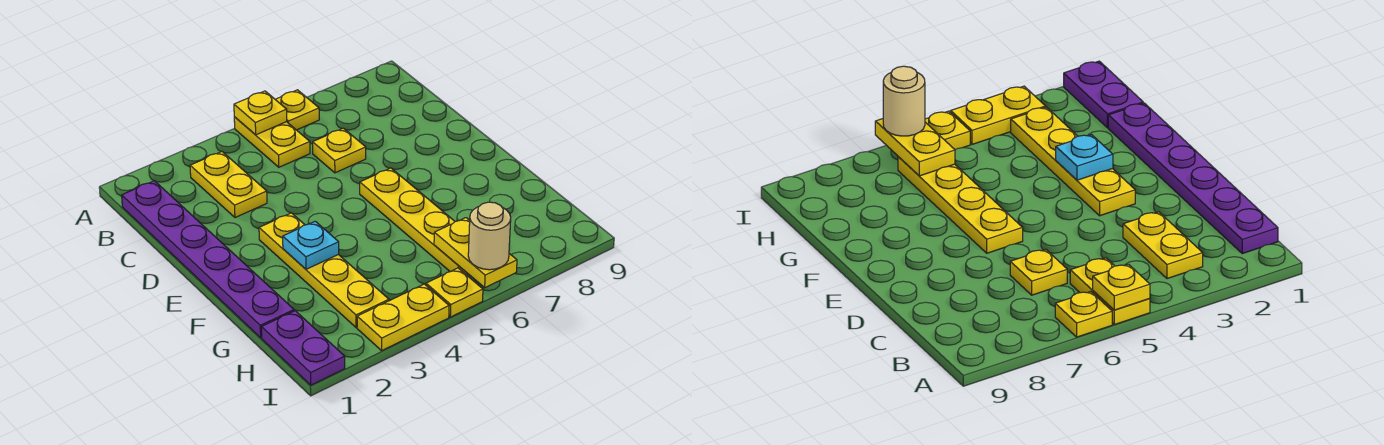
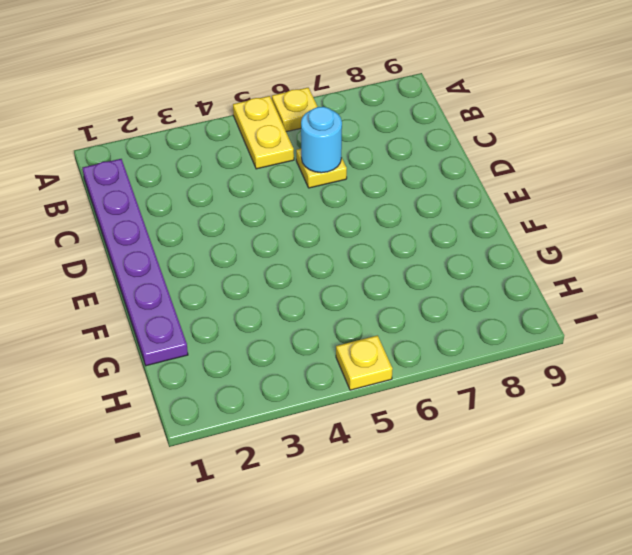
cyan round brick C6 level 2 -> none
none -> yellow plate B3:C3 level 1
none -> yellow plate E3:H3 level 1
none -> yellow plate E6:H6 level 1

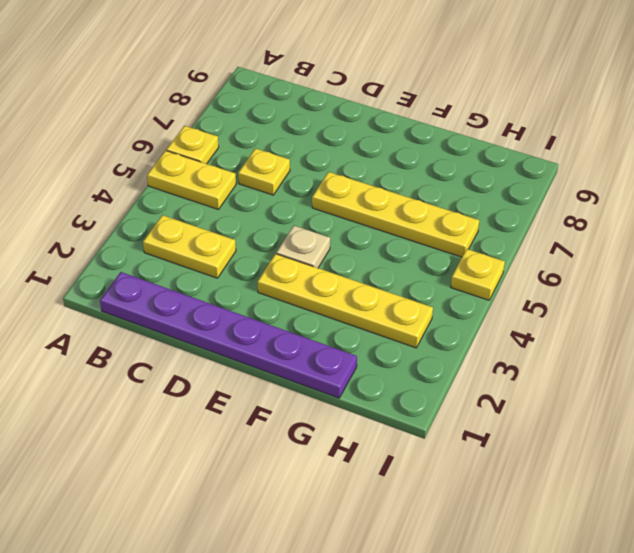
tan plate E4 level 1 -> none
none -> purple plate H1:I1 level 1
none -> yellow plate I3:I4 level 1
none -> yellow plate A5 level 2

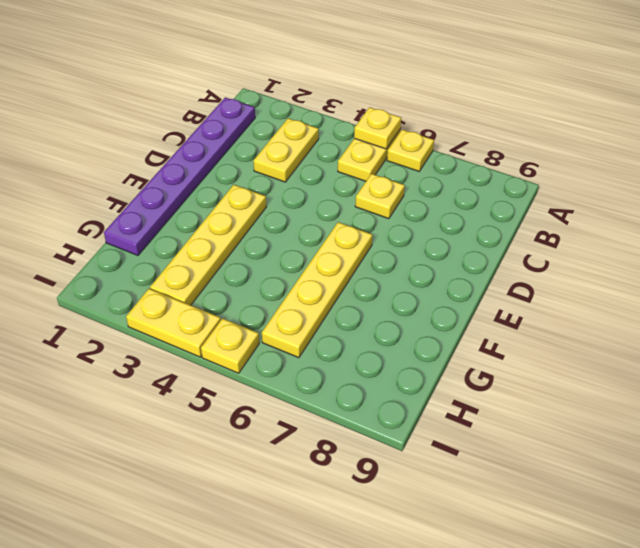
none -> purple plate H1:I1 level 1
none -> cyan plate F3 level 2
none -> yellow plate H6:I6 level 2

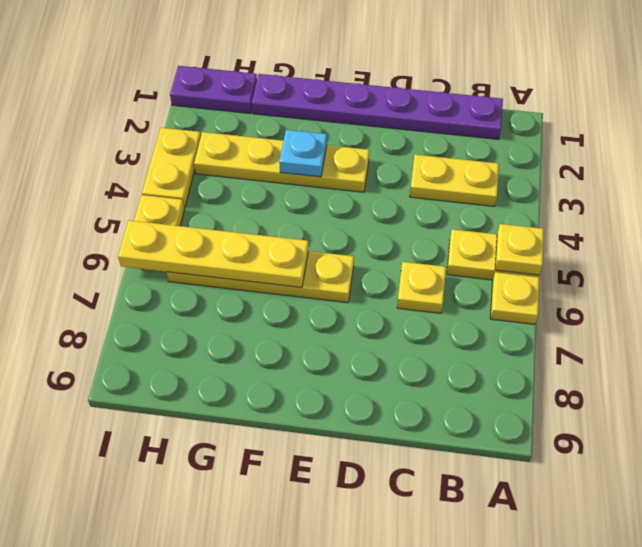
yellow plate F6:I6 level 2 -> yellow plate H6:I6 level 2
none -> tan round brick I6 level 3

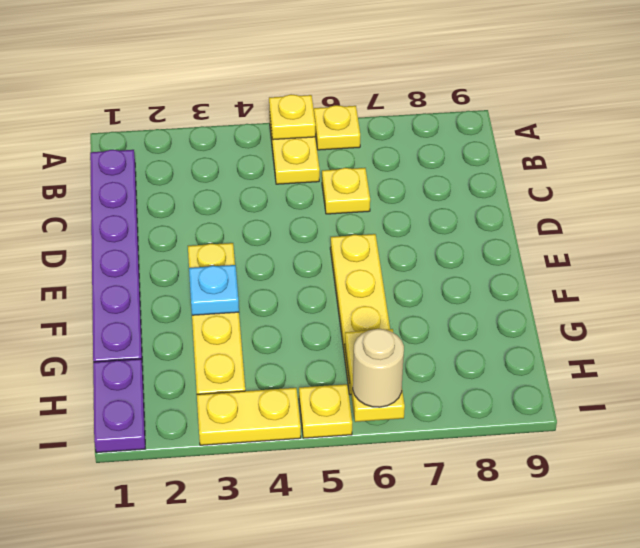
none -> yellow plate B3:C3 level 1

